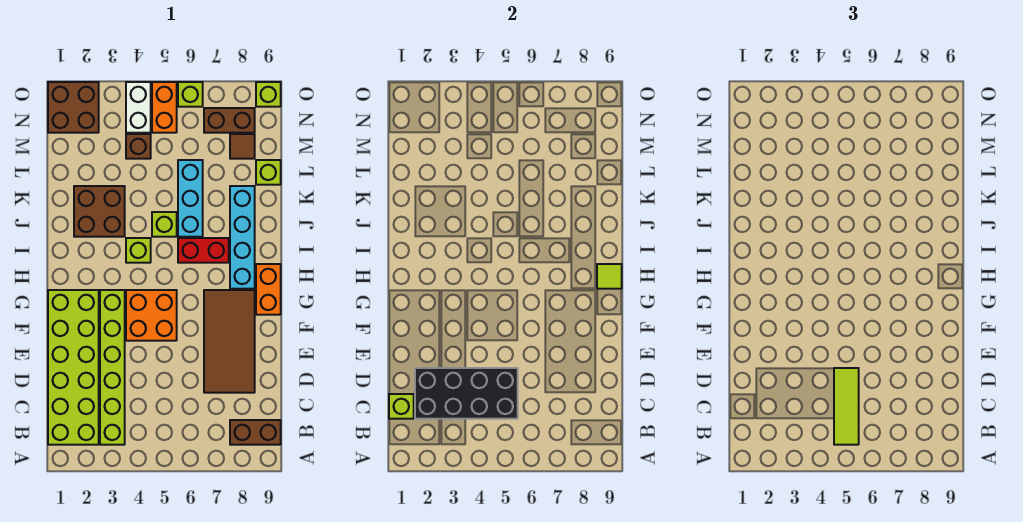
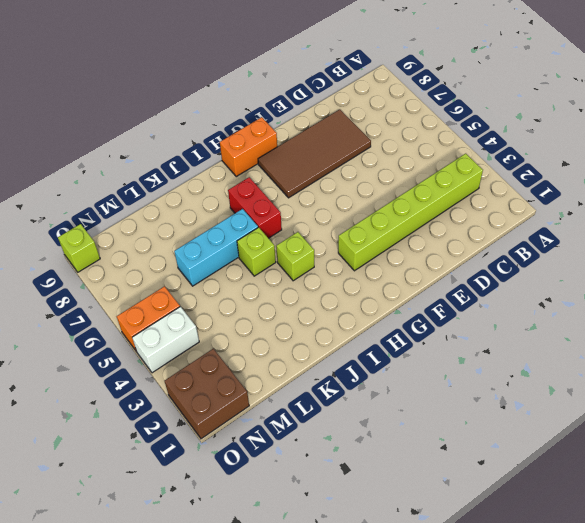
none -> lime brick B1:G2 level 1
none -> brown brick B8:B9 level 1
none -> orange brick F4:G5 level 1

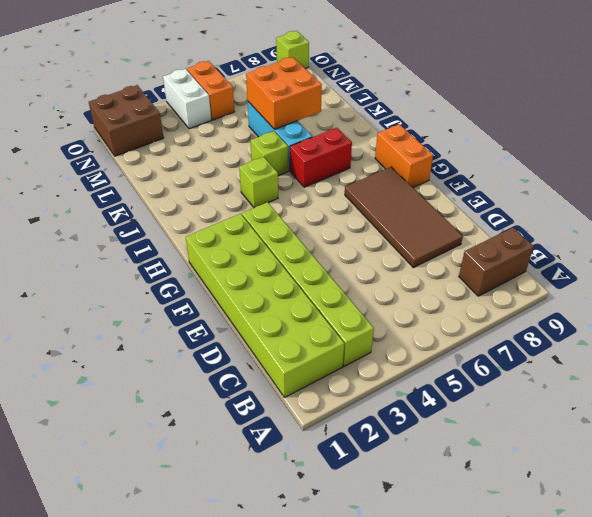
orange brick K6:L7 level 2 -> orange brick F4:G5 level 1
none -> cyan brick H8:K8 level 1
none -> brown brick J2:K3 level 1
none -> lime brick L9 level 1

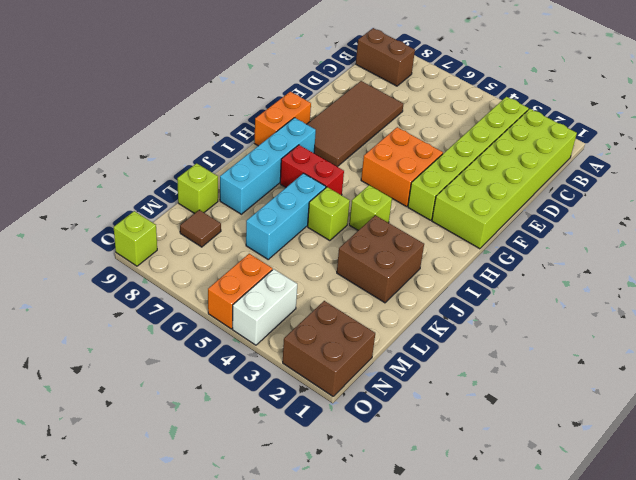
none -> brown brick M4 level 1
none -> brown brick N7:N8 level 1
none -> lime brick O6 level 1

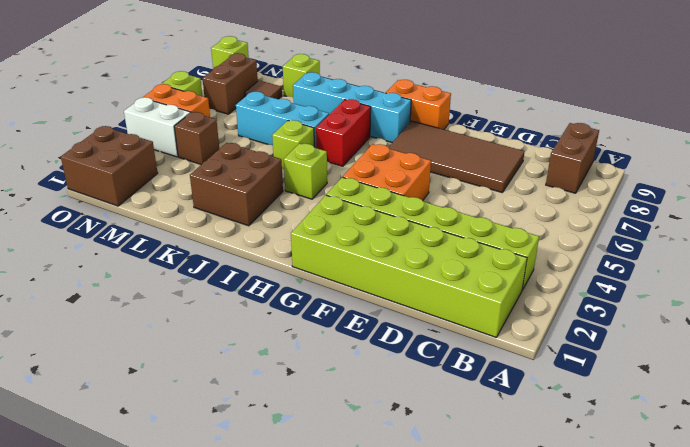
none -> lime brick C1 level 2
none -> black brick C2:D5 level 2
none -> lime tile H9 level 2

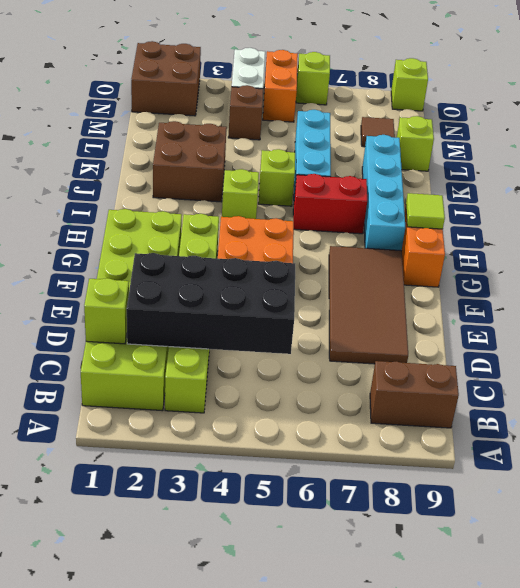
none -> brown brick N7:N8 level 1
none -> lime tile B5:D5 level 3

